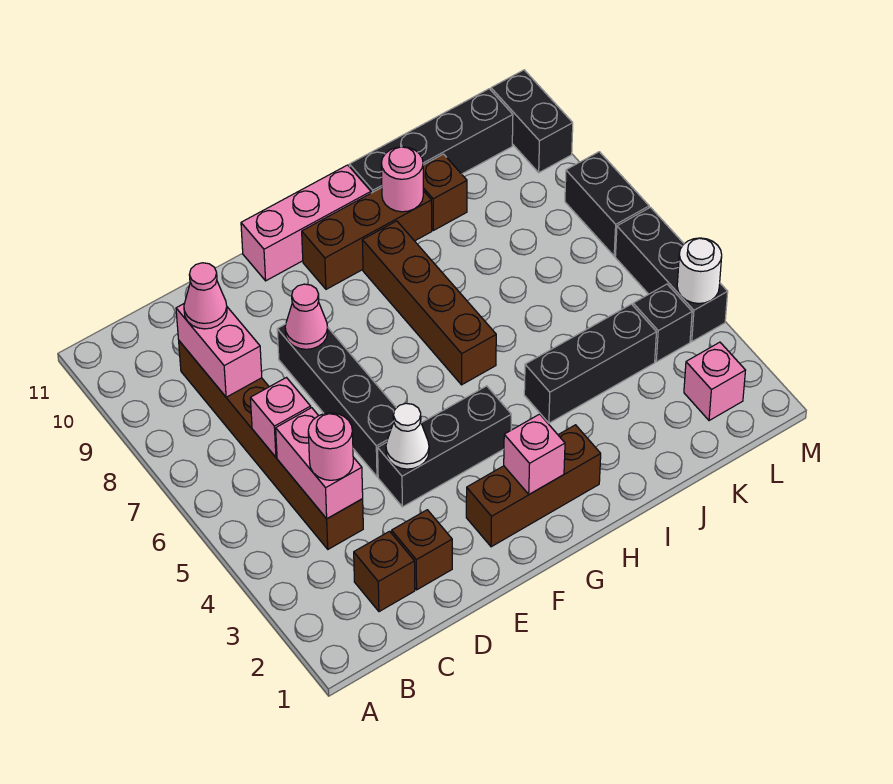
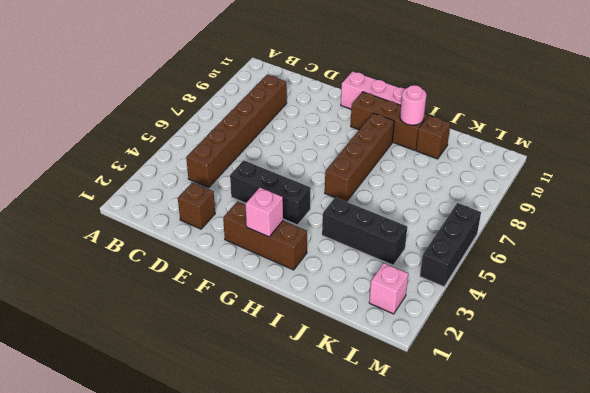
none -> brown brick C2 level 1
none -> black brick E5:E8 level 1
none -> black brick I11:L11 level 1

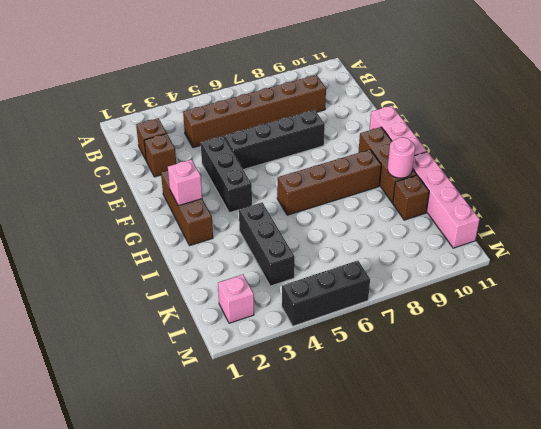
pink brick I11:L11 level 1 -> black brick I11:L11 level 1
none -> black brick L4 level 1
none -> black brick M7:M8 level 1
none -> black brick M10:M11 level 1

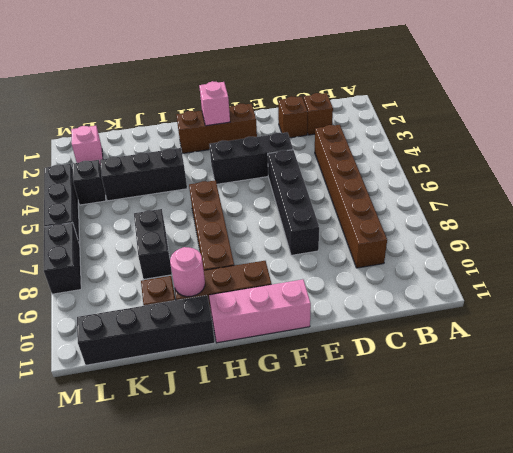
black brick J7:J8 level 1 -> black brick M10:M11 level 1
none -> pink brick C4:C5 level 2
none -> pink brick C6 level 2
none -> pink brick C8:C9 level 2

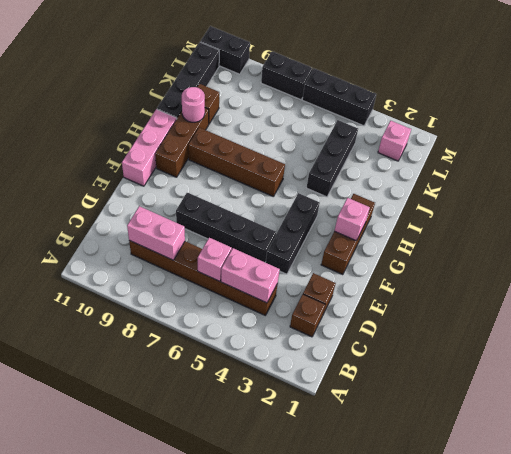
none -> black brick L4 level 1
none -> white cone E4 level 2
none -> pink cone E8 level 2

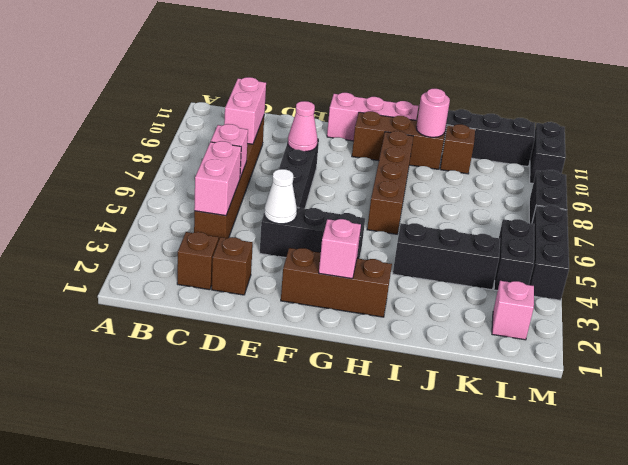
black brick L4:L5 level 1 -> black brick L4 level 1
none -> white round brick M4 level 2
none -> pink round brick C4 level 3
none -> pink cone C9 level 3

